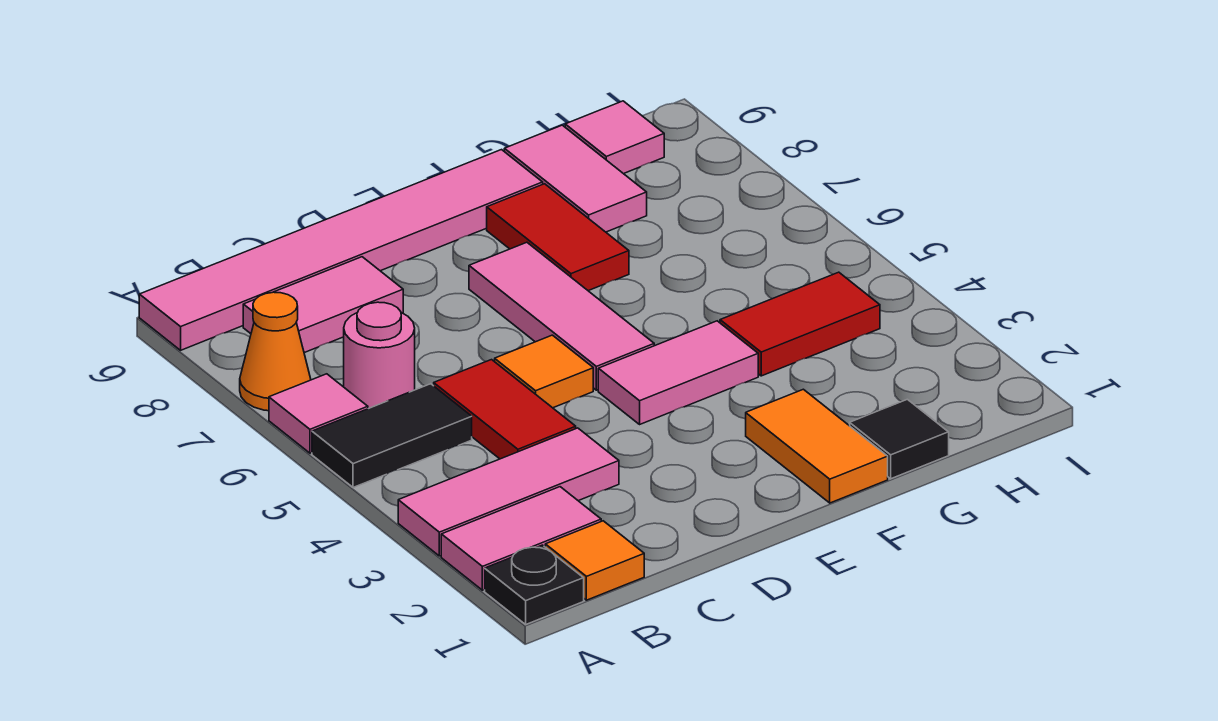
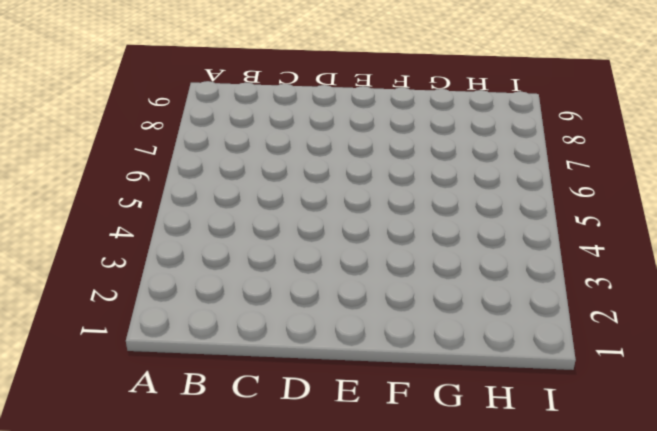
none -> black plate A1 level 1
none -> pink tile A2:B2 level 1
none -> pink tile A3:C3 level 1

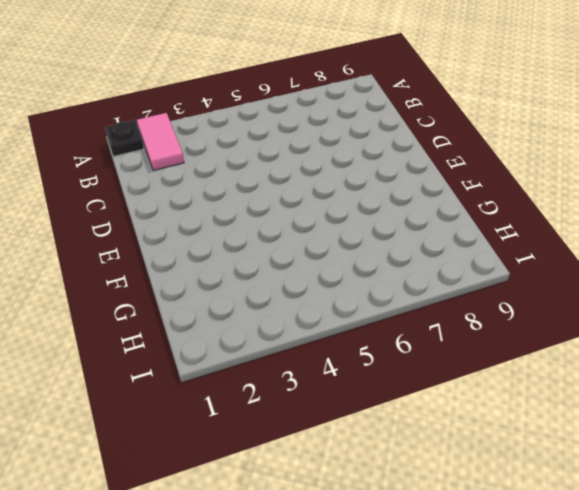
none -> pink tile A3:C3 level 1
none -> black tile A5:B5 level 1
none -> pink tile A6 level 1

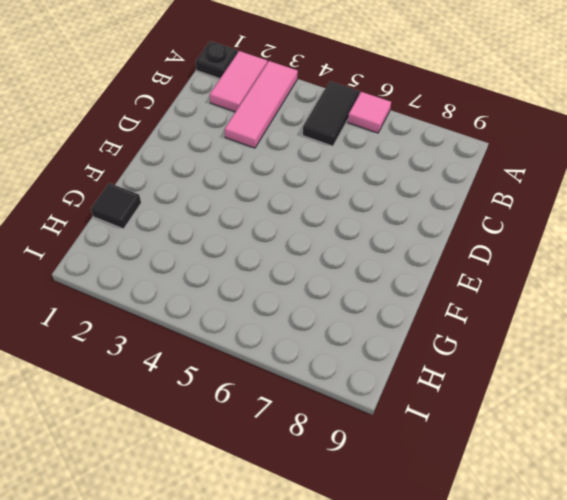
none -> orange cone A7 level 1
none -> pink tile A9:F9 level 1
none -> orange tile B1 level 1

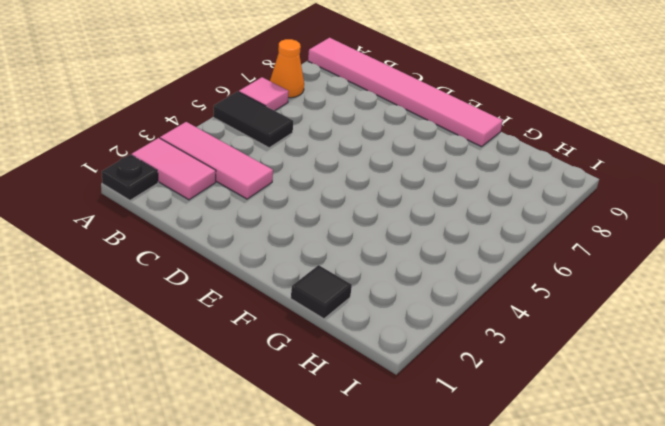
none -> orange tile B1 level 1
none -> pink round brick B6 level 1
none -> pink tile B8:C8 level 1

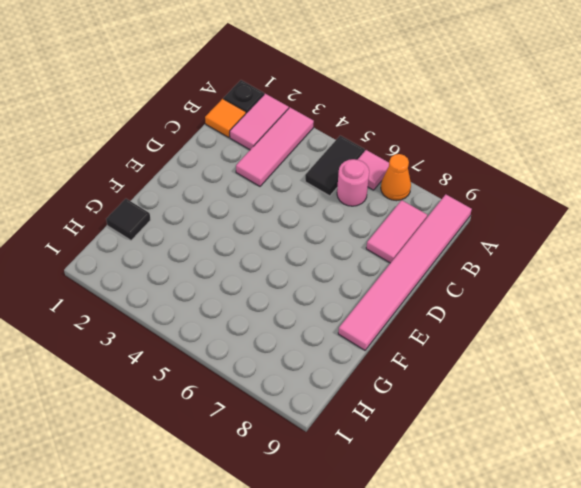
none -> red tile C4:C5 level 1
none -> orange tile D5 level 1
none -> pink tile E4:F4 level 1

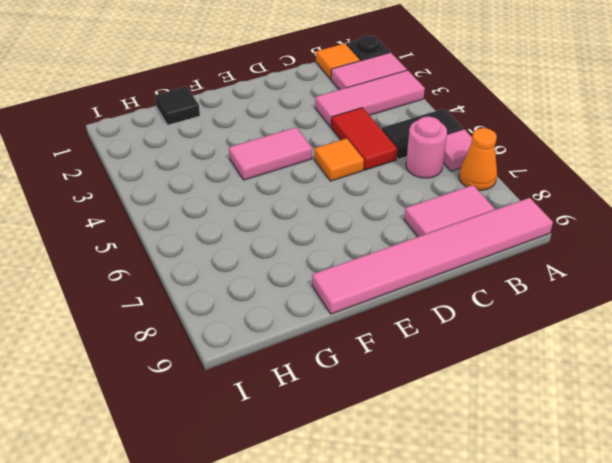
none -> pink tile E5:E7 level 1
none -> orange tile F1:F2 level 1
none -> red tile F7:F8 level 1

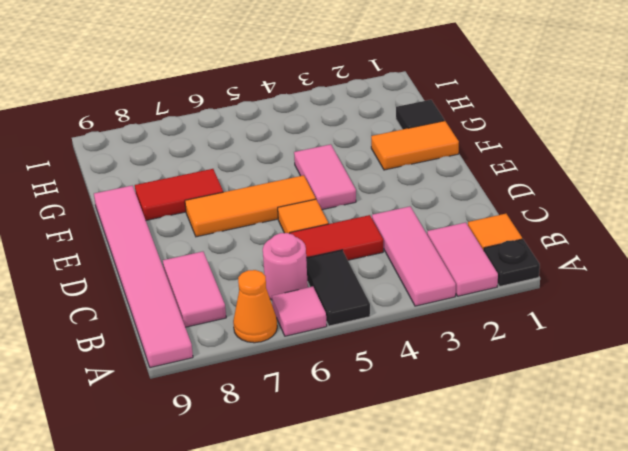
orange tile E5:E7 level 1 -> pink tile E5:E7 level 1
none -> red tile G4:H4 level 1
none -> pink tile G8:G9 level 1
none -> pink tile H9 level 1

